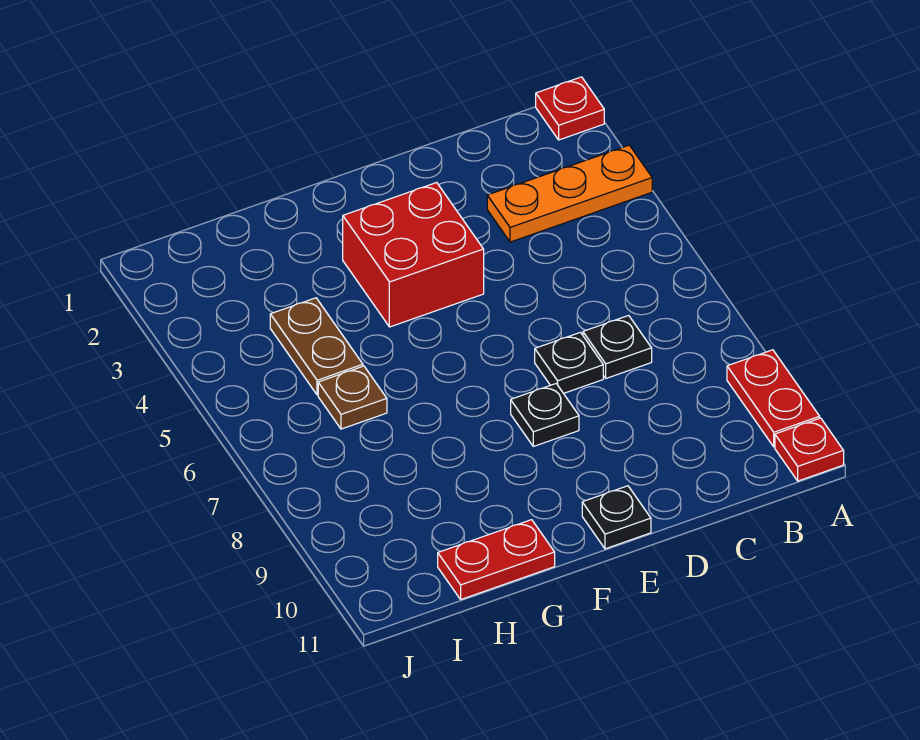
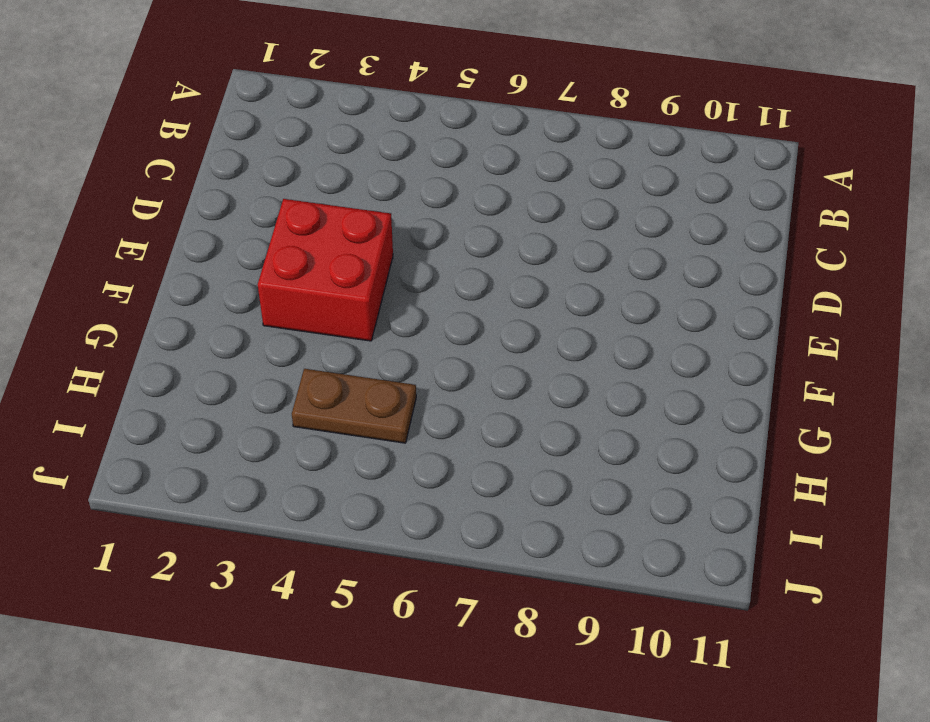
none -> red plate A1 level 1
none -> orange plate A3:C3 level 1
none -> red plate A9:A10 level 1

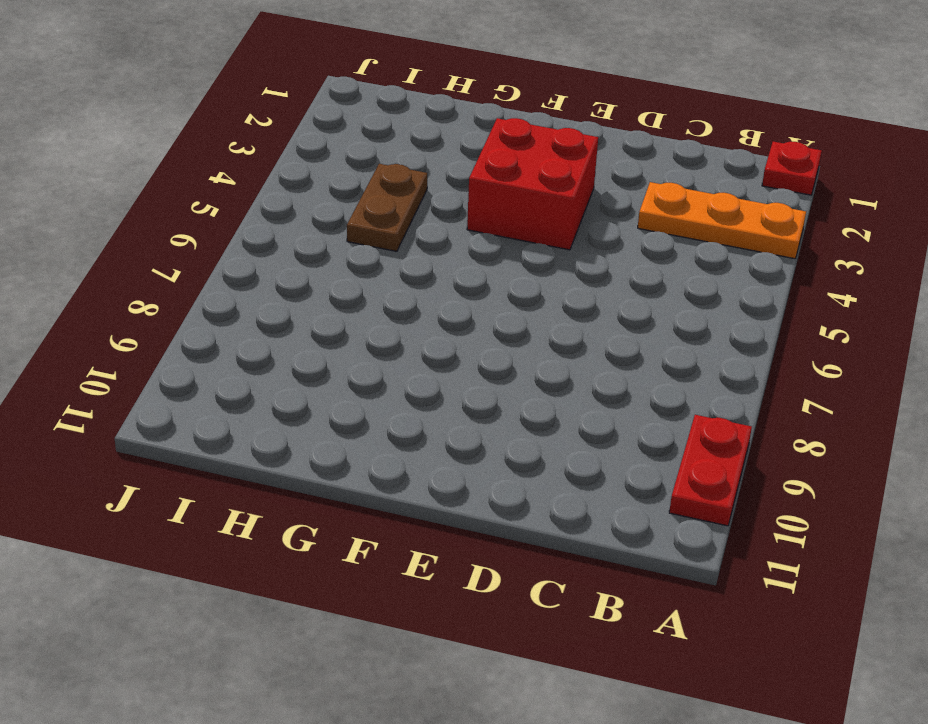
none -> red plate A11 level 1
none -> black plate C7 level 1
none -> black plate D7 level 1

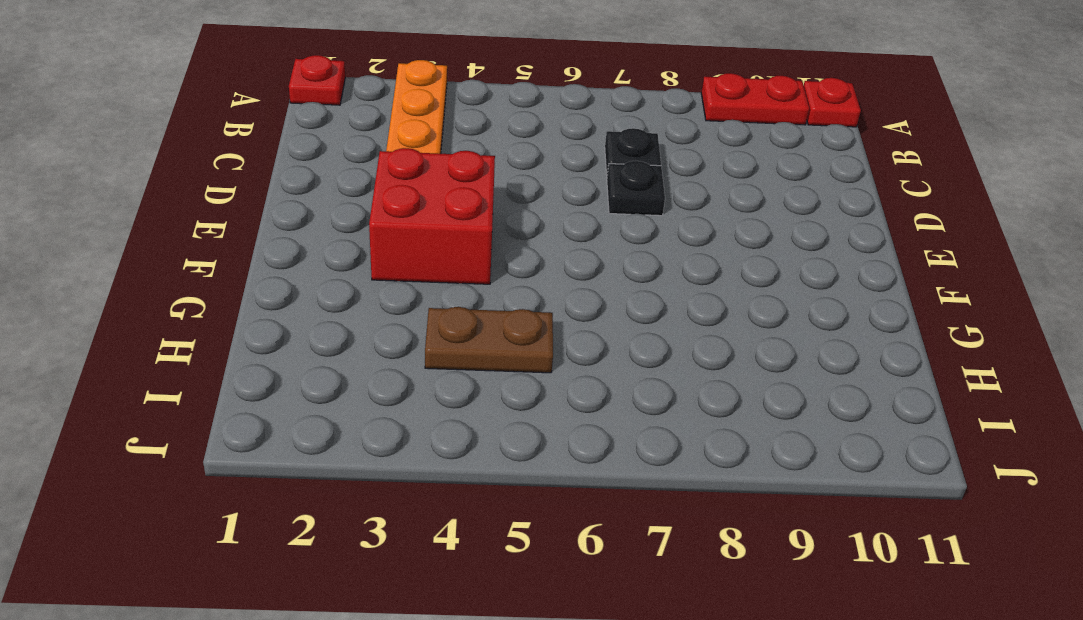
none -> black plate E8 level 1
none -> black plate E11 level 1
none -> red plate G11:H11 level 1

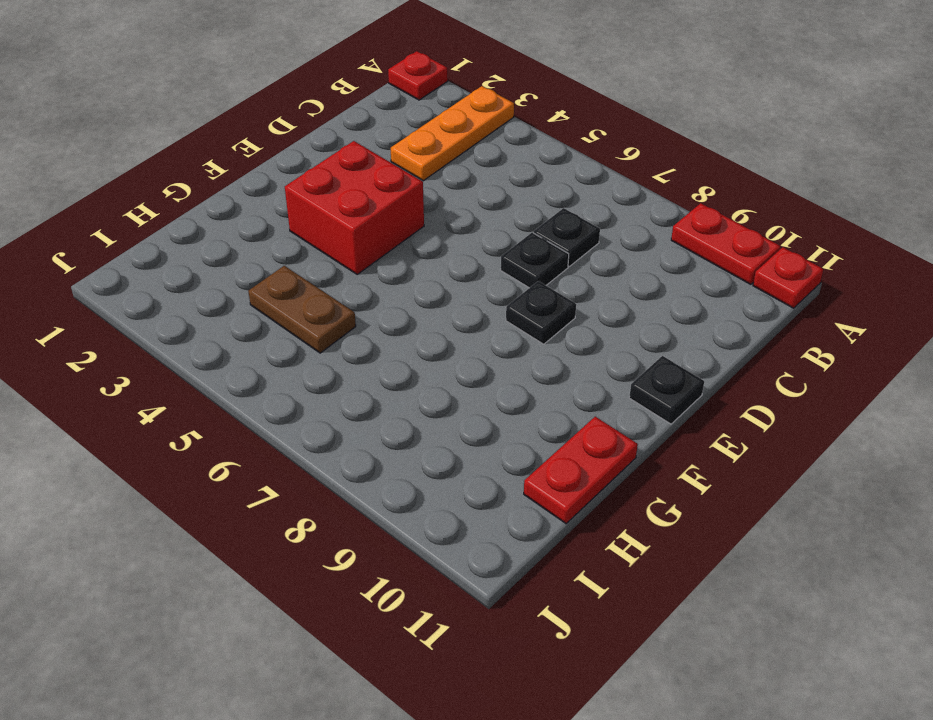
none -> brown plate H6 level 1

